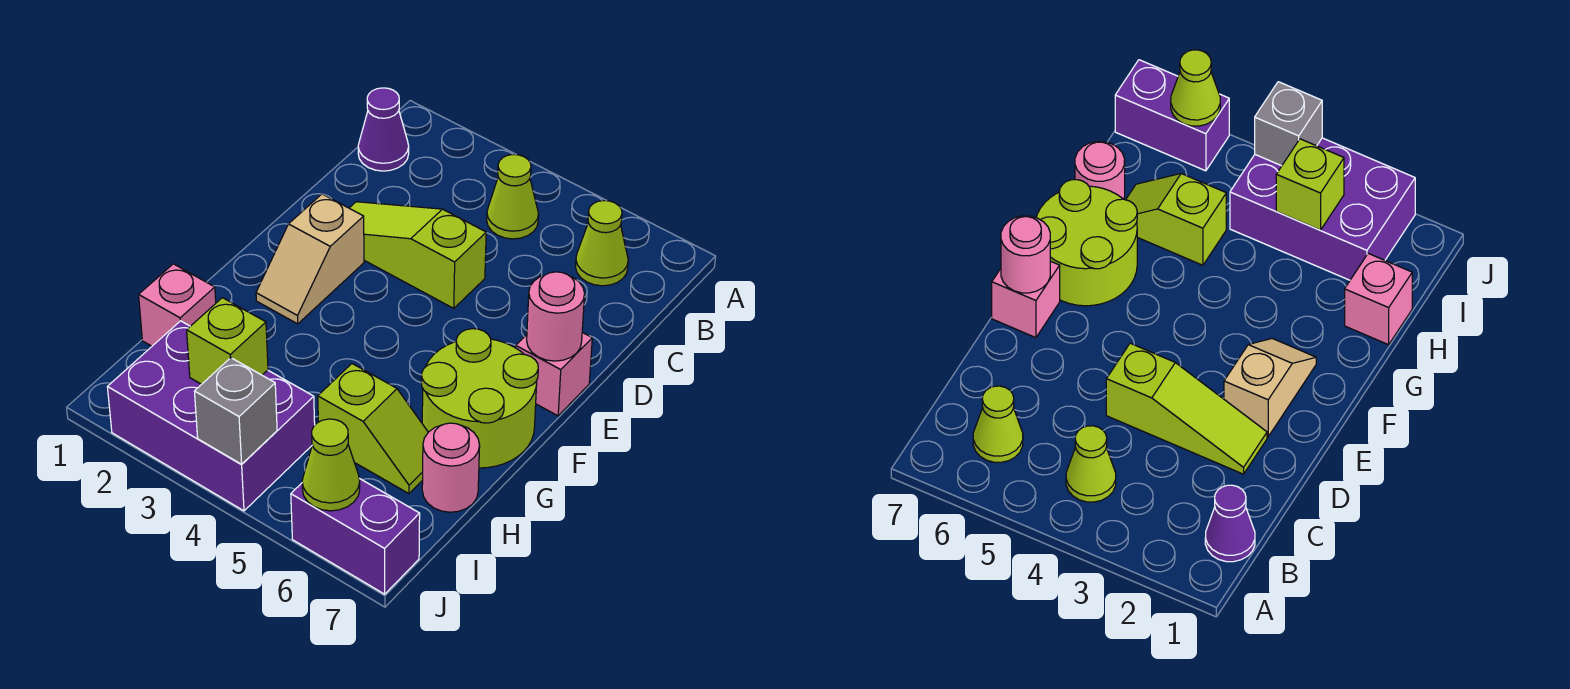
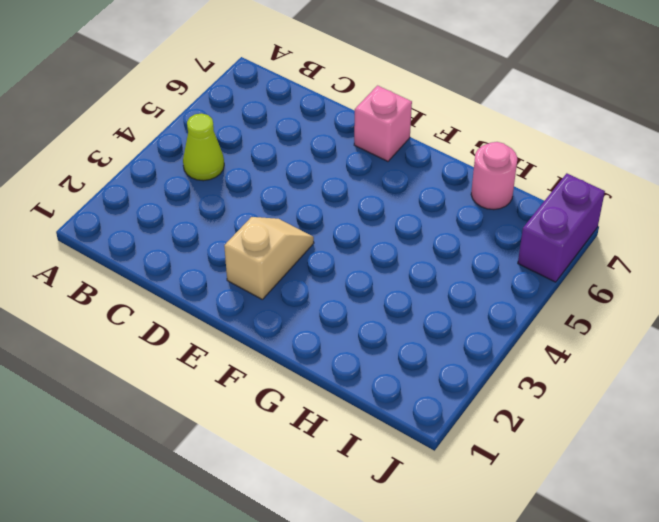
tan slope E2:E3 level 1 top 2 -> tan slope E2:F2 level 1 top E
none -> purple cone B1 level 1
none -> lime cone B6 level 1
none -> lime slope D2:D4 level 1 top 4

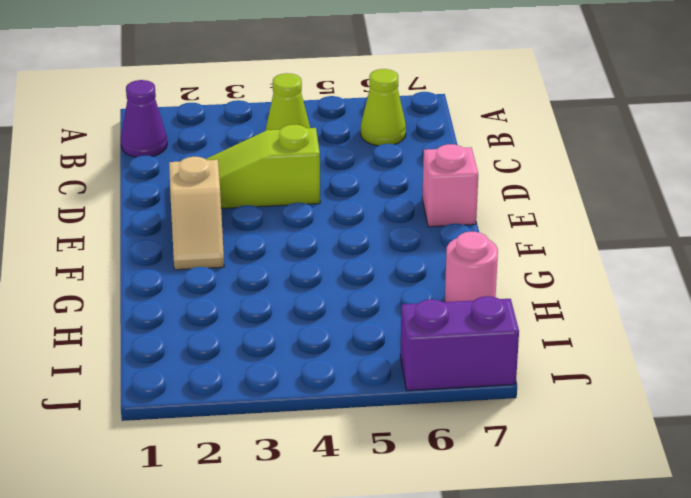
none -> lime round brick F6:G7 level 1
none -> pink brick H1 level 1
none -> lime slope H5:H6 level 1 top 5

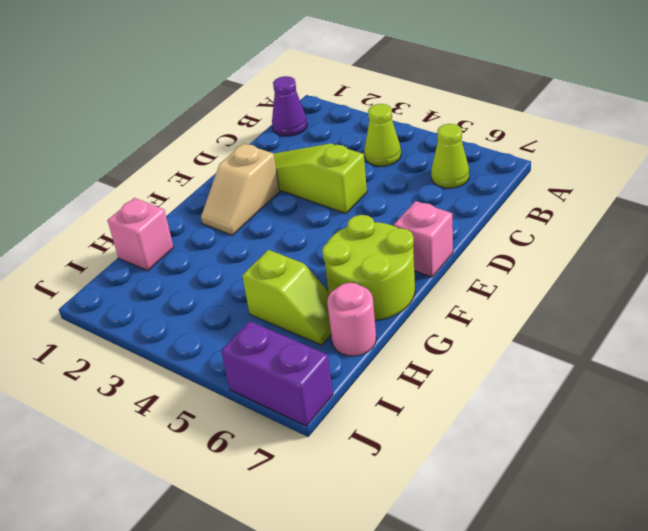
none -> purple brick I2:J4 level 1
none -> pink round brick E7 level 2
none -> lime brick I3 level 2

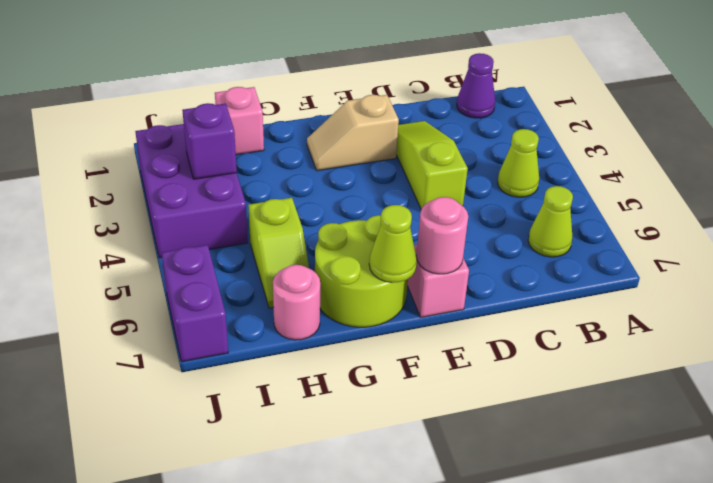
lime cone F7 level 2 -> lime cone J6 level 2
purple brick I3 level 2 -> lime brick I3 level 2
none -> grey brick J4 level 2

